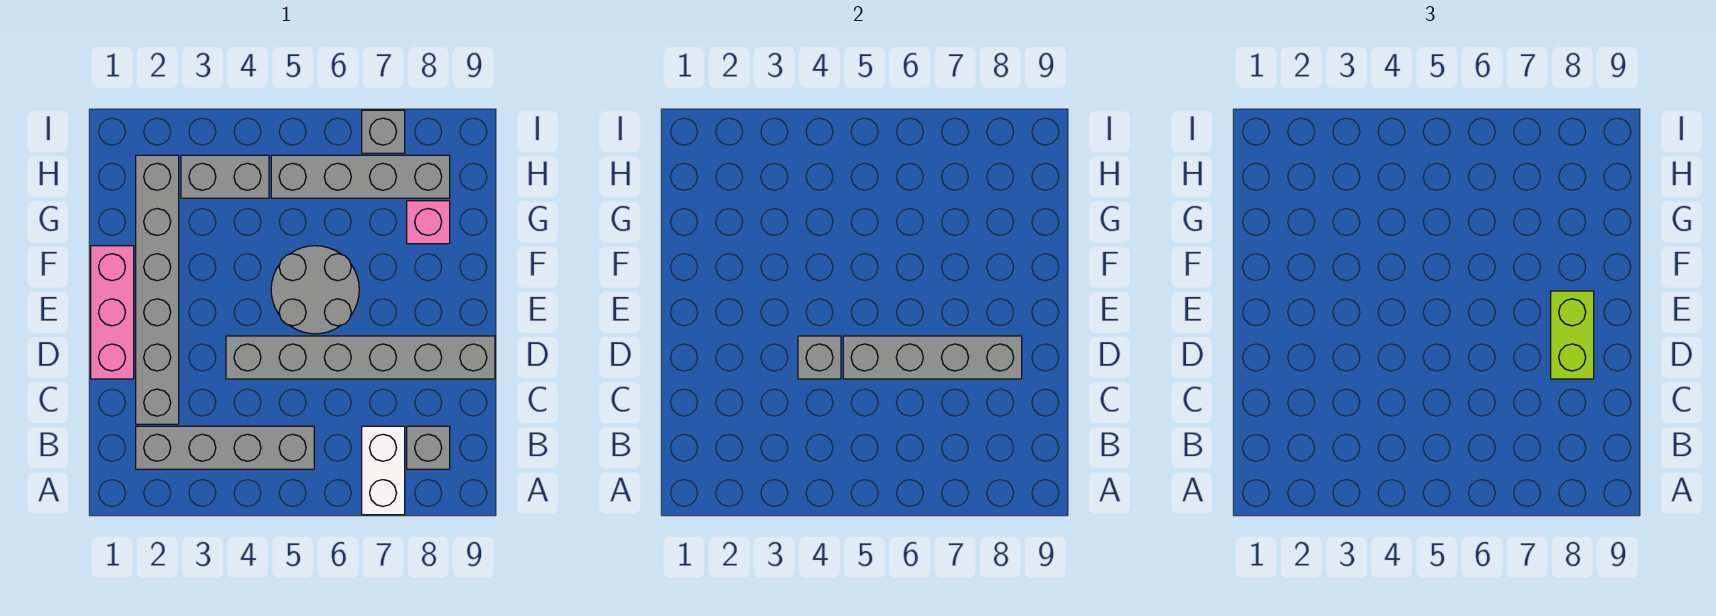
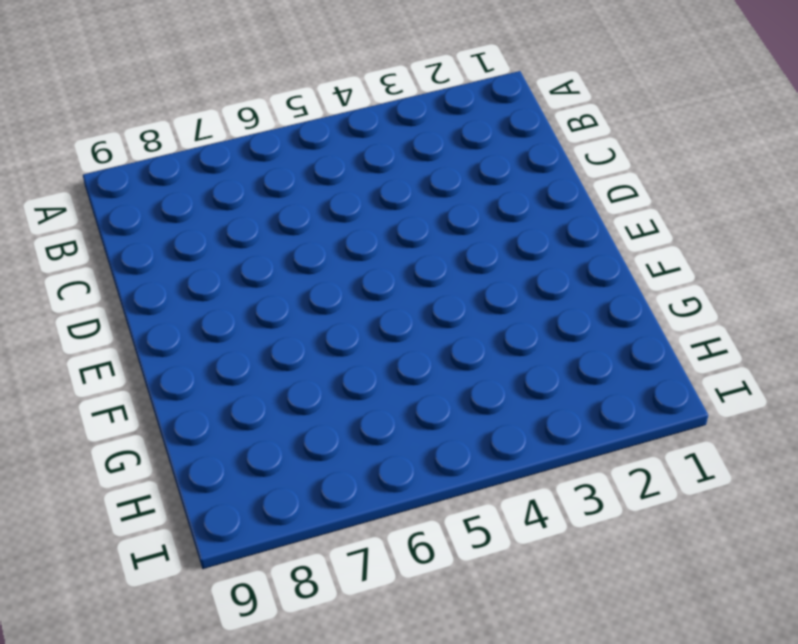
none -> white brick A7:B7 level 1
none -> grey brick B2:B5 level 1
none -> grey brick B8 level 1

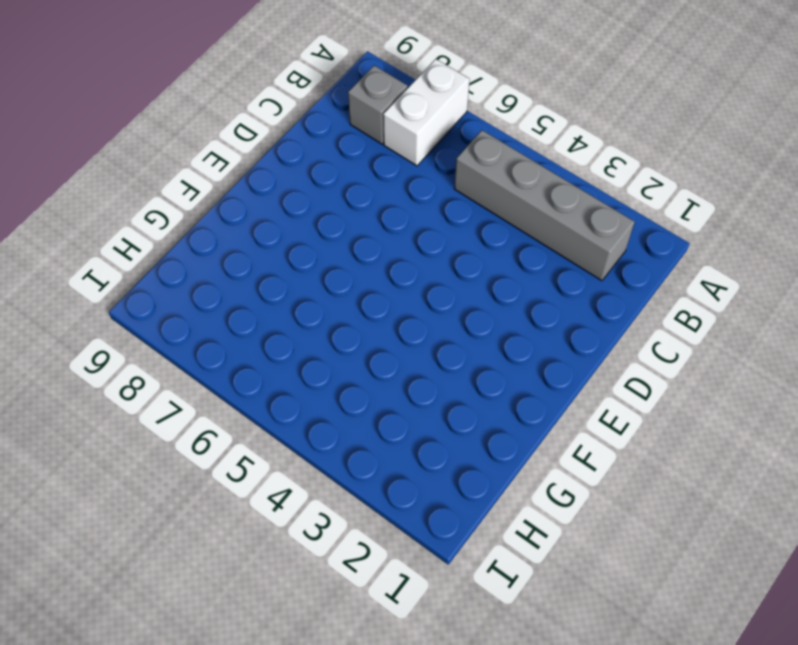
none -> grey brick C2:H2 level 1
none -> pink brick D1:F1 level 1
none -> grey brick D4:D9 level 1

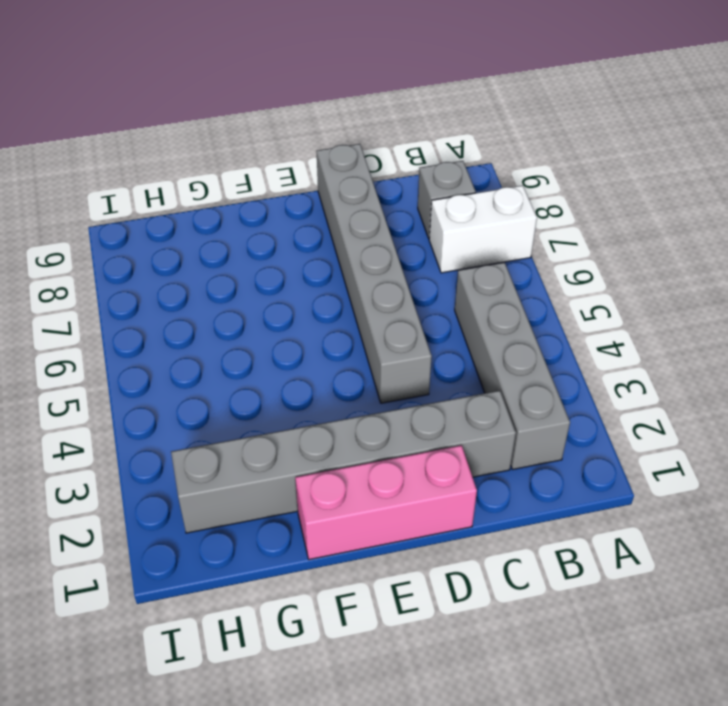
none -> grey round brick E5:F6 level 1
none -> pink brick G8 level 1
none -> grey brick H3:H4 level 1

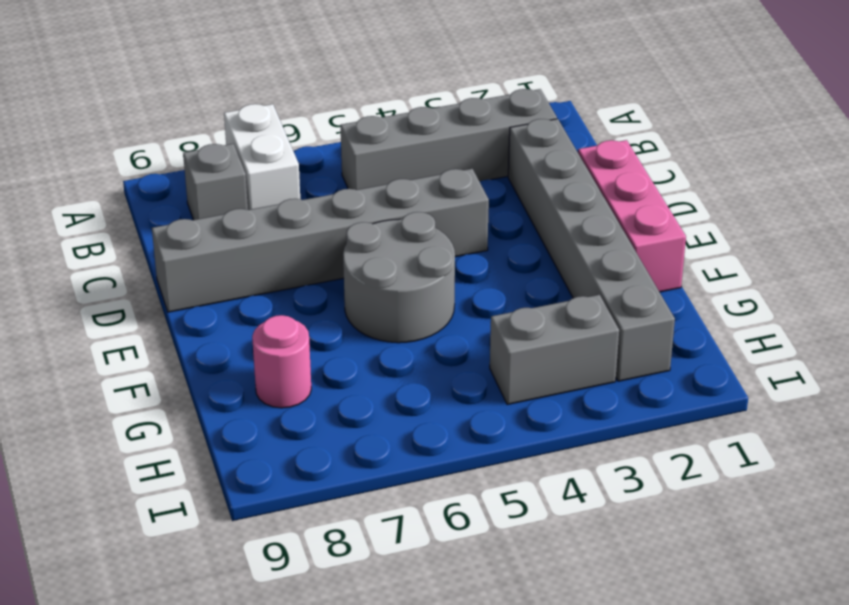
pink round brick G8 level 1 -> pink brick G8 level 1
none -> grey brick H5:H8 level 1
none -> grey brick I7 level 1
none -> grey brick D4 level 2

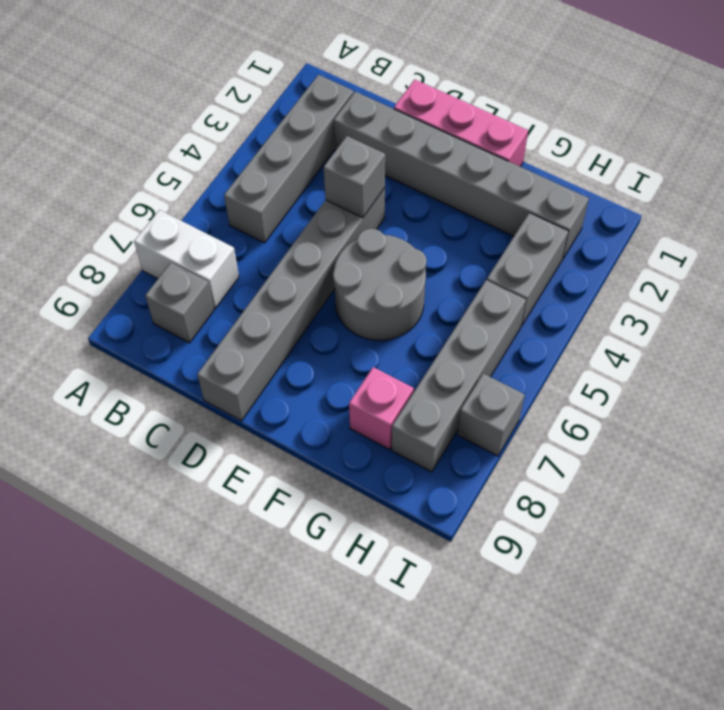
none -> grey brick D5:D8 level 2
none -> lime brick D8:E8 level 3

